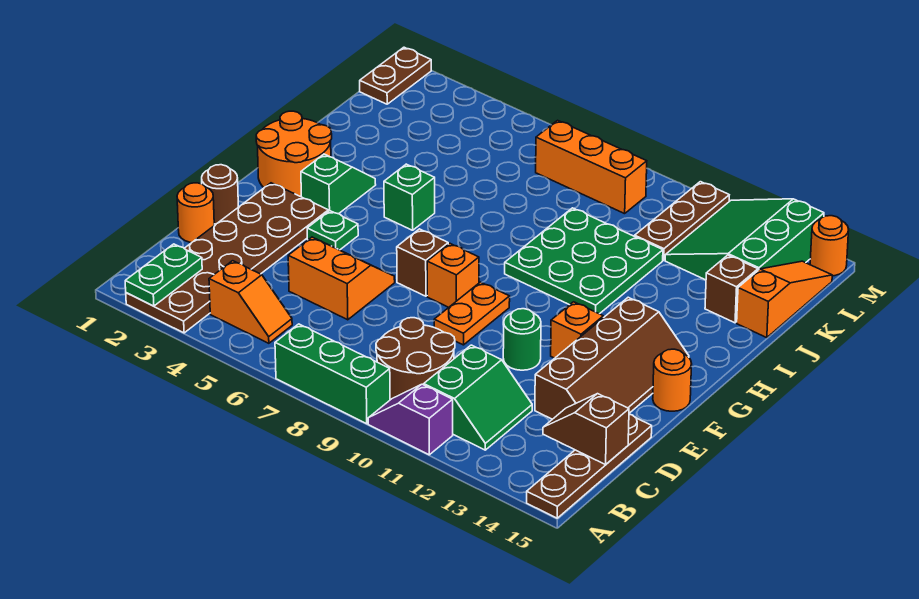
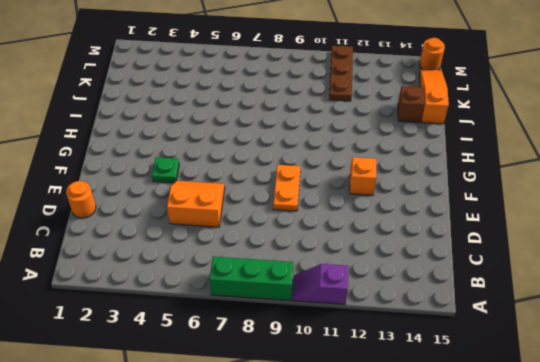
none -> brown plate A2:F3 level 1
none -> brown plate A15:D15 level 1
none -> orange slope B4:B5 level 1 top 4
none -> brown round brick B9:C10 level 1

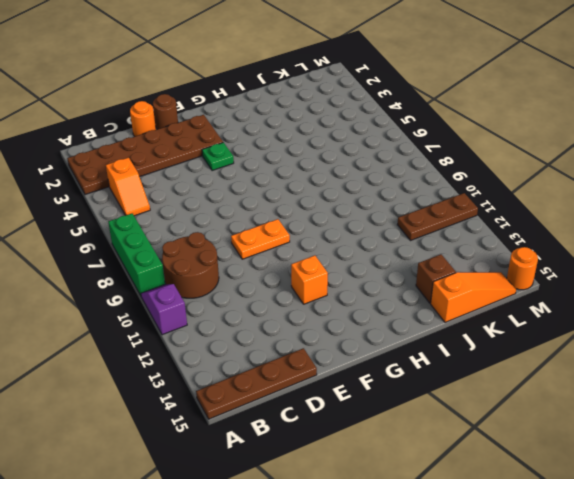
none -> green slope B11:C12 level 1 top 11
none -> orange slope D5:E6 level 1 top D
none -> brown slope D13:G14 level 1 top 13
none -> green round brick E11 level 1

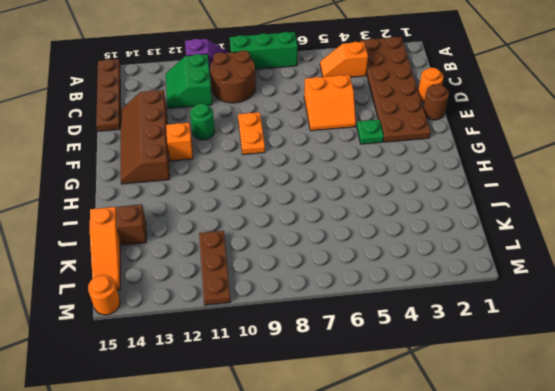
none -> brown brick F7 level 1
none -> orange brick F8 level 1
none -> orange round brick F15 level 1
none -> orange round brick G1:H2 level 1

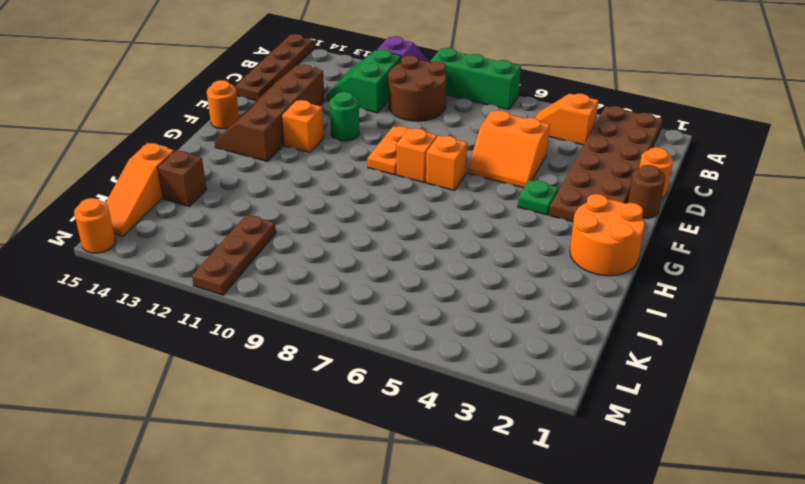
orange brick F7 level 1 -> brown brick F7 level 1
none -> green slope G3:H3 level 1 top G
none -> green brick H5 level 1
none -> green plate H9:J11 level 1
none -> green slope K12:M14 level 1 top 14

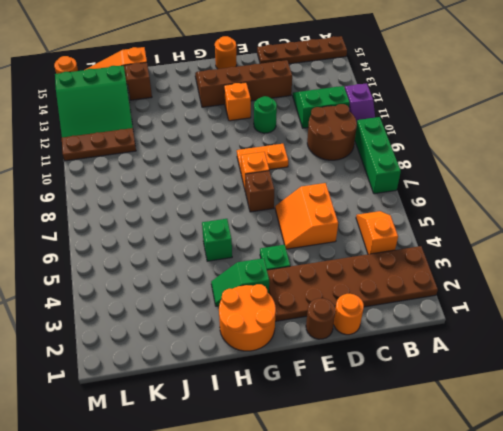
none -> green plate H9:J11 level 1
none -> brown plate L1:M1 level 1
none -> orange brick L7:L9 level 1
none -> green plate A2:B2 level 2

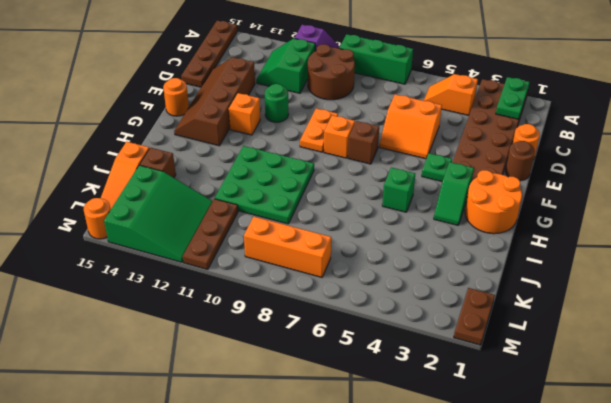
none -> brown slope C14:C15 level 2 top 15

